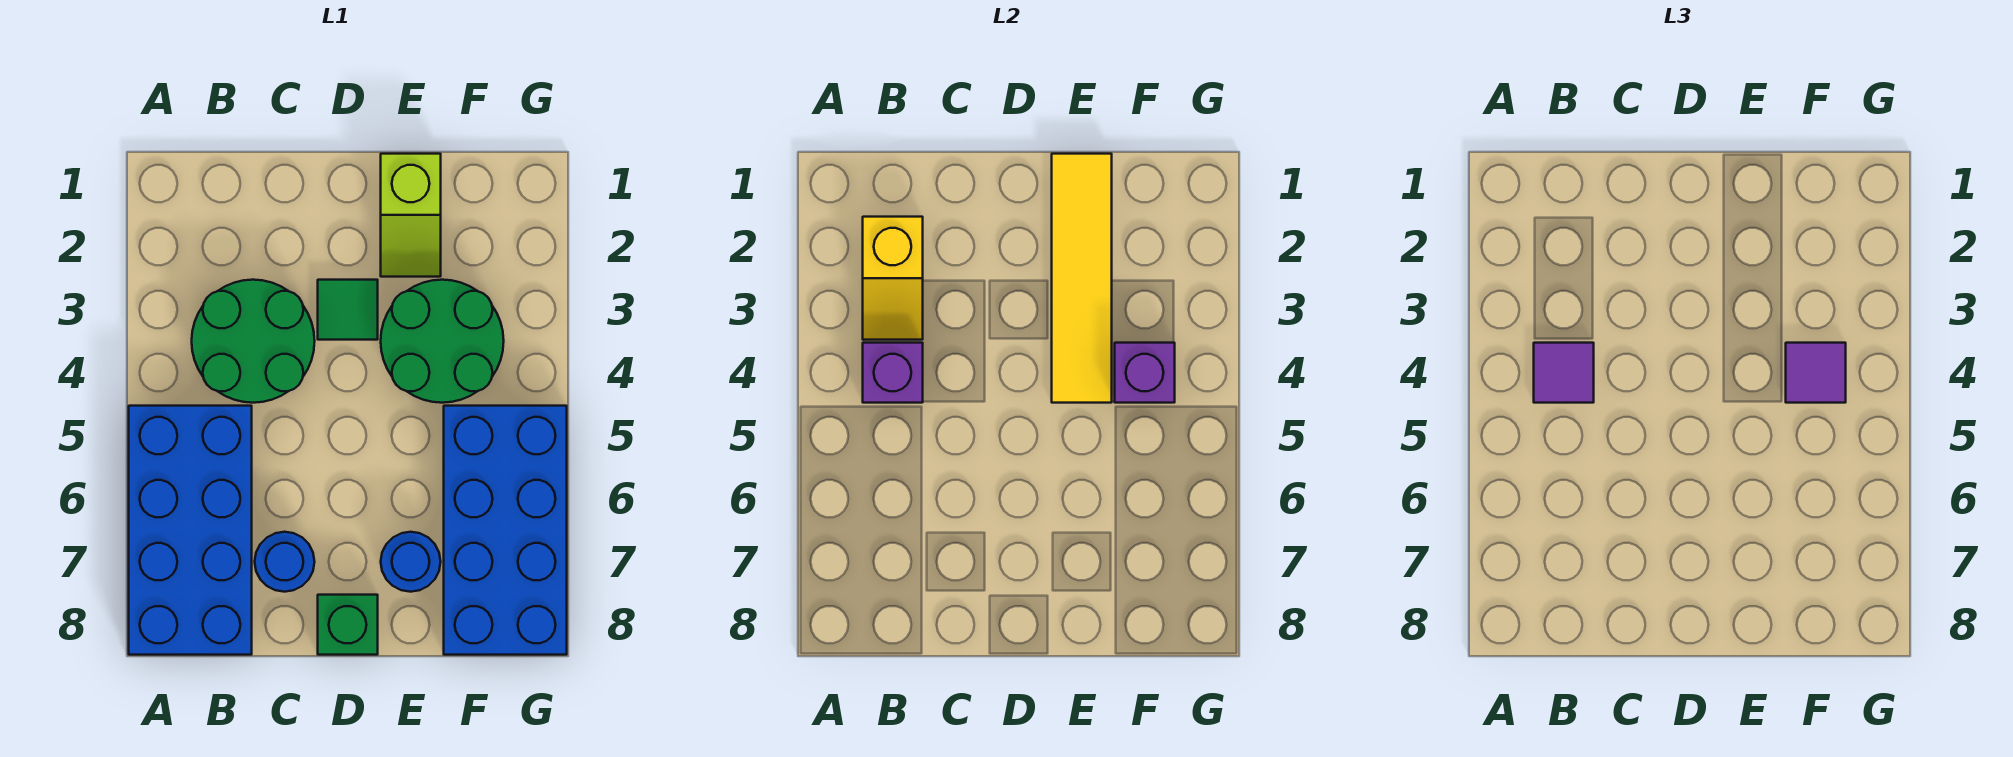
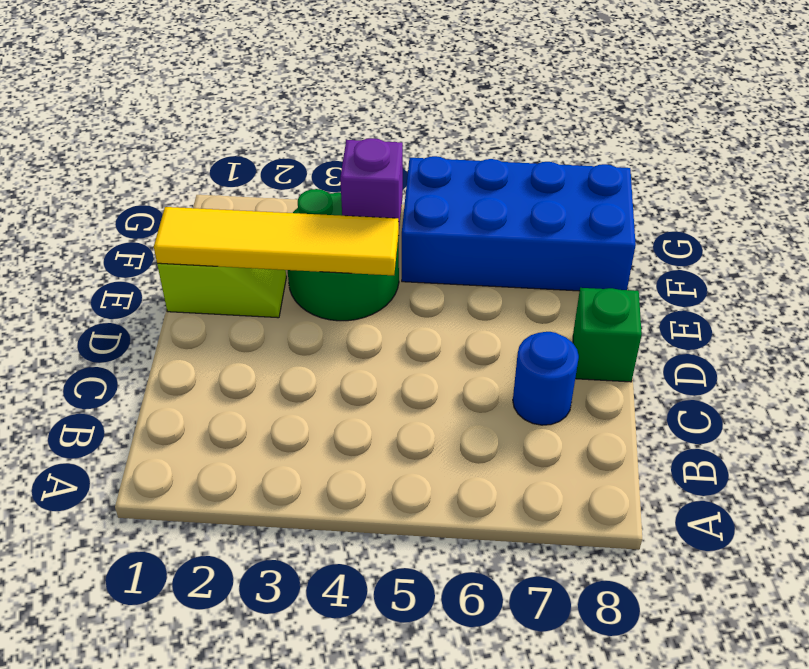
none -> blue brick A5:B8 level 1
none -> green round brick B3:C4 level 1
none -> green tile D3 level 1

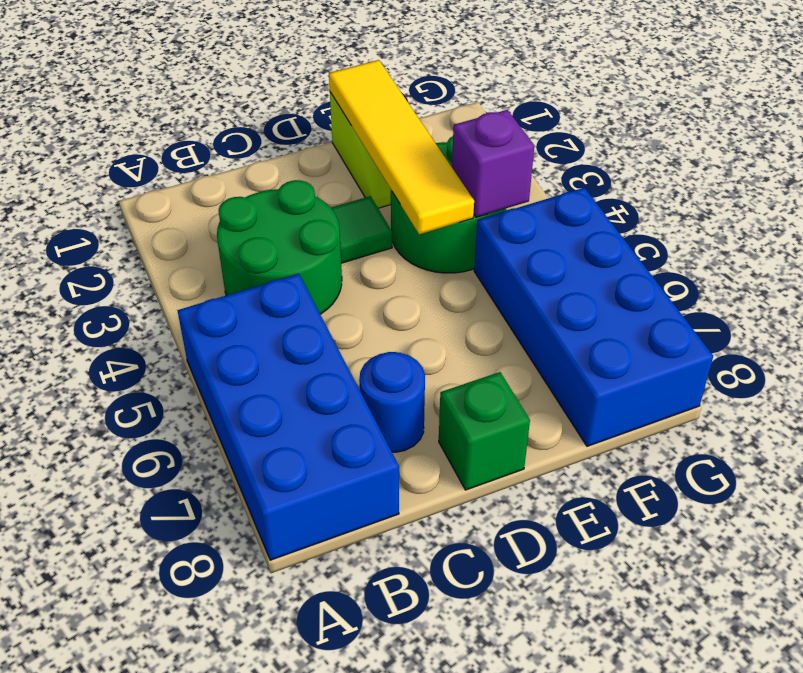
none -> blue round brick E7 level 1
none -> yellow slope B2:B3 level 2 top 2
none -> purple brick B4 level 2

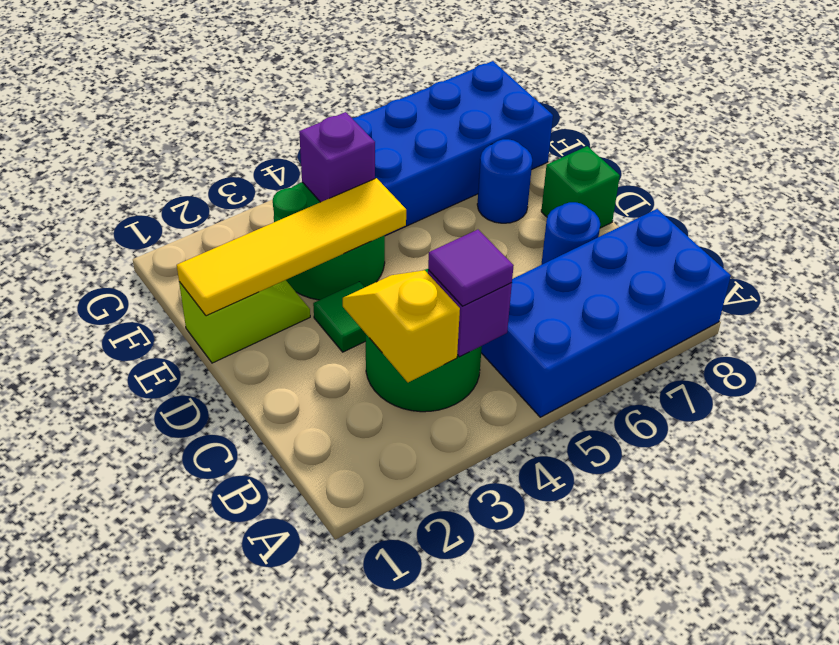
yellow slope B3:C3 level 2 top B -> yellow slope B2:B3 level 2 top 2
none -> purple tile F4 level 3

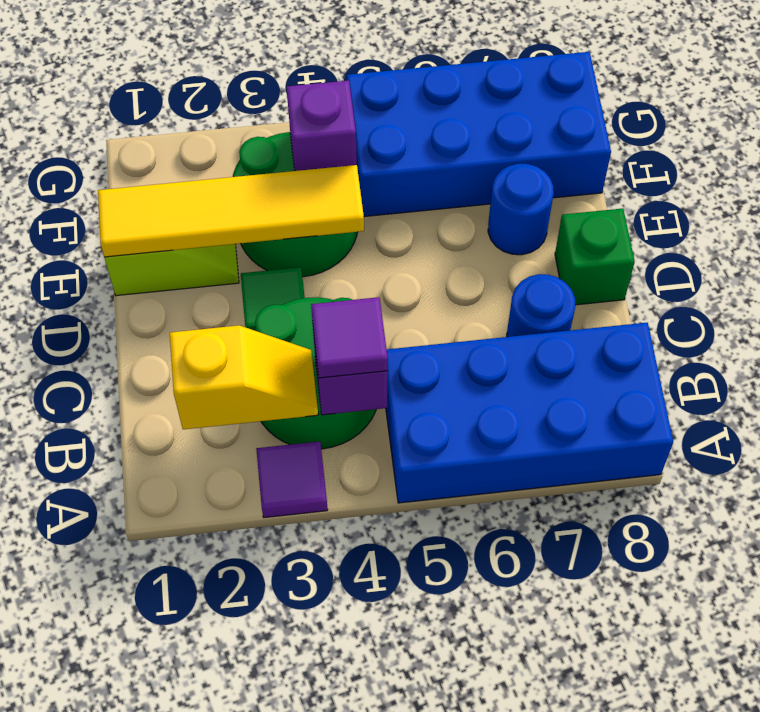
purple tile A3 level 1 -> purple tile F4 level 3

